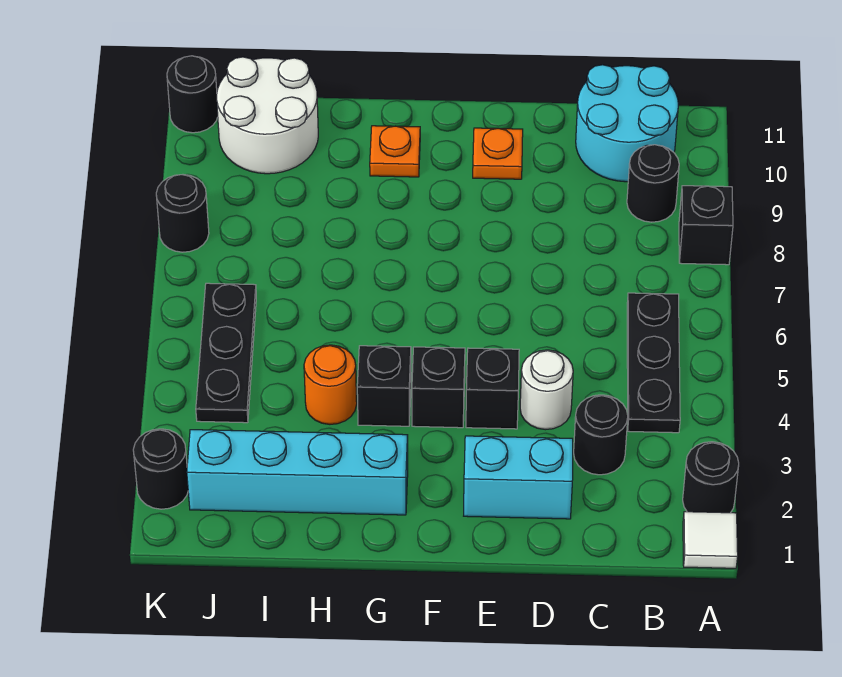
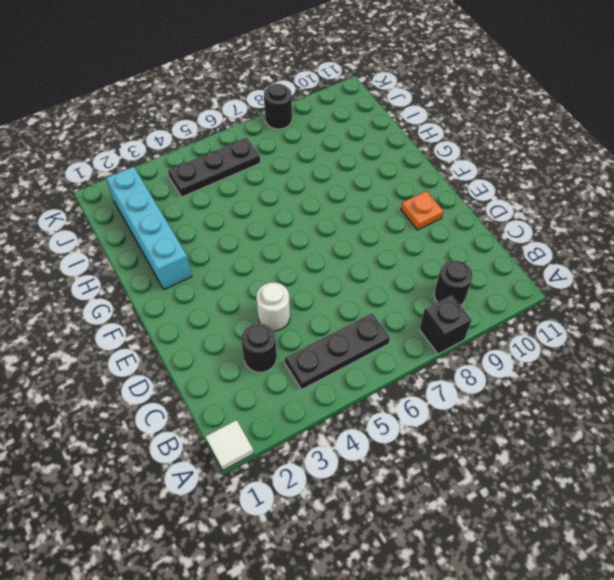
none -> black round brick A2 level 1
none -> cyan round brick B10:C11 level 1
none -> cyan brick D2:E2 level 1

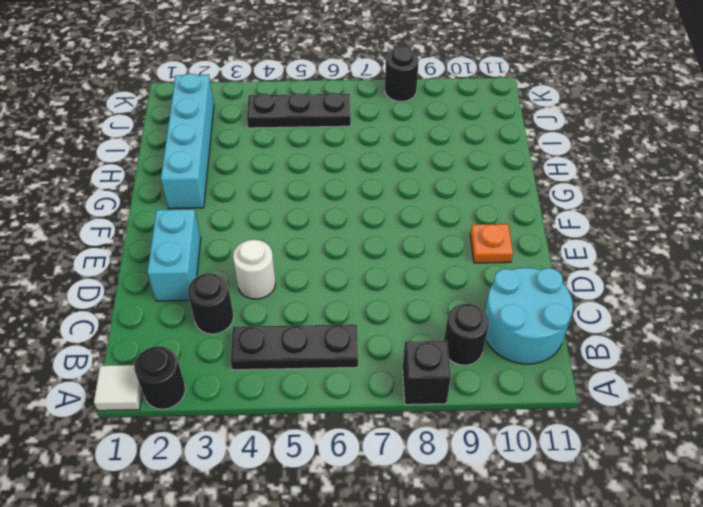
none -> black brick E4 level 1
none -> black brick F4 level 1
none -> black brick G4 level 1

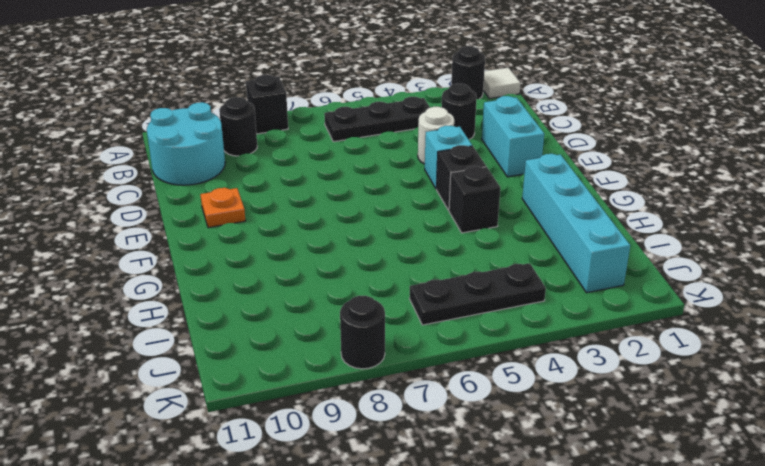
cyan brick E4 level 1 -> black brick E4 level 1
none -> orange plate G10 level 1
none -> orange round brick H4 level 1
none -> white round brick I10:J11 level 1

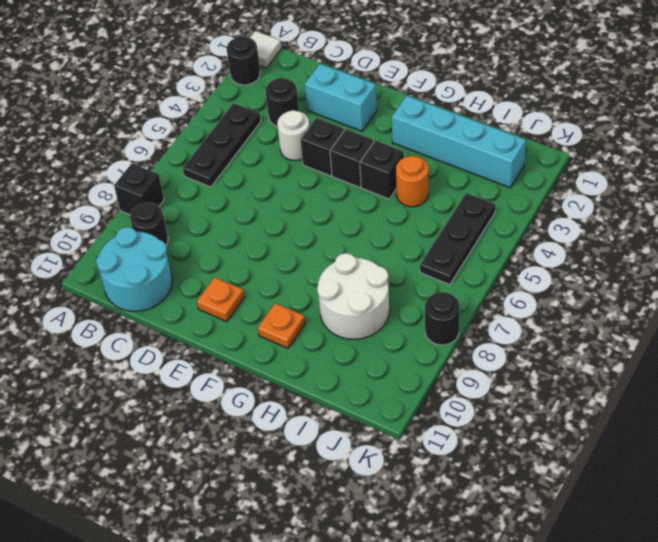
white round brick H8:I9 level 1 -> white round brick I10:J11 level 1
none -> black round brick K2 level 1
none -> black round brick K11 level 1

